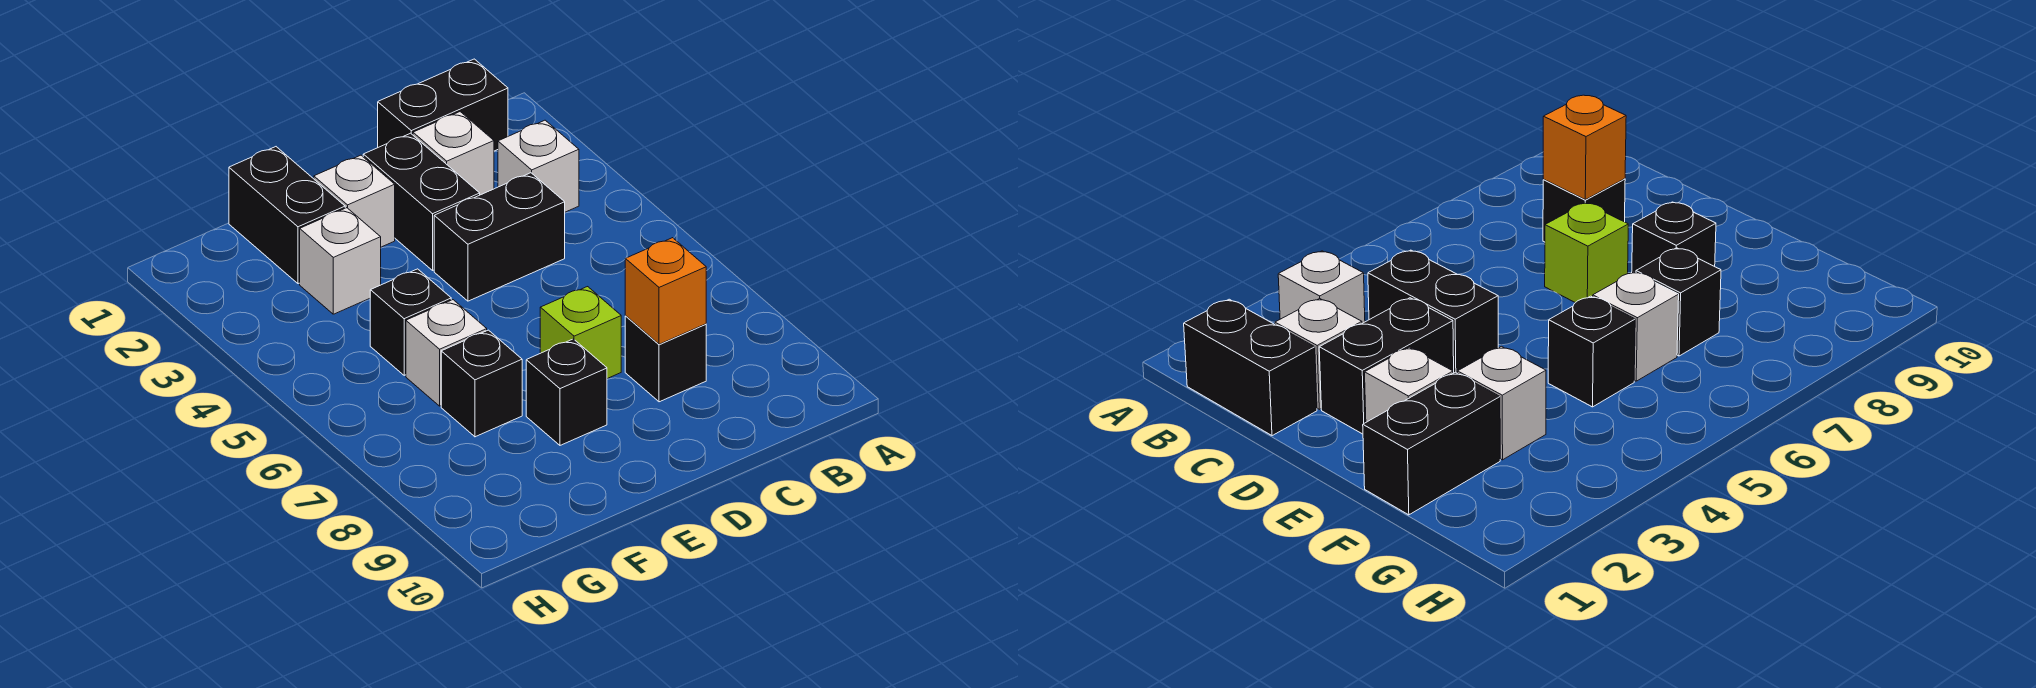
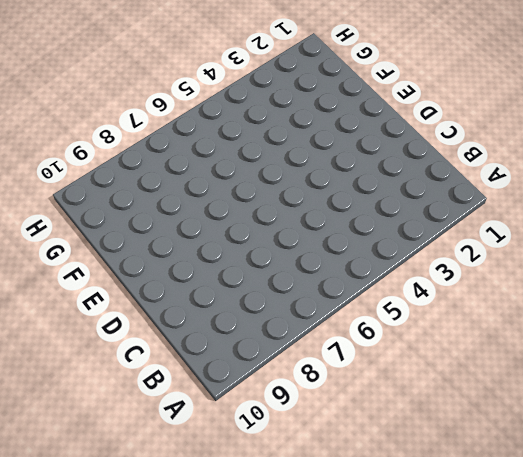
none -> black brick B1:C1 level 1
none -> white brick B3 level 1
none -> white brick C2 level 1

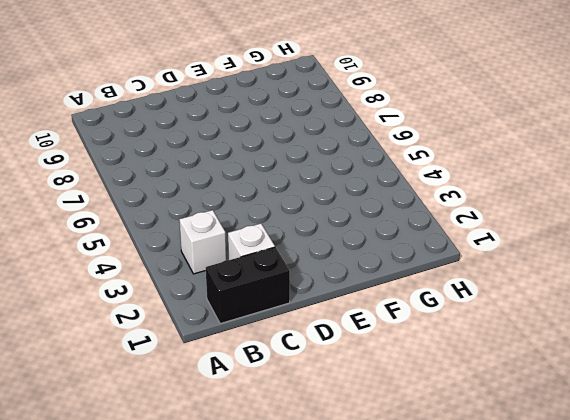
none -> black brick C4:D4 level 1
none -> black brick C8 level 1
none -> black brick D2:D3 level 1

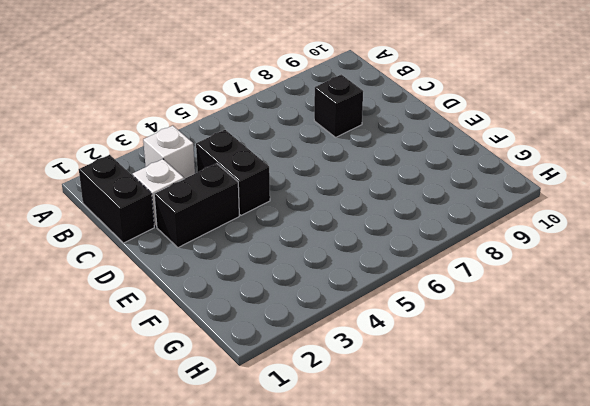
none -> lime brick D7 level 1
none -> white brick E2 level 1
none -> black brick E8 level 1

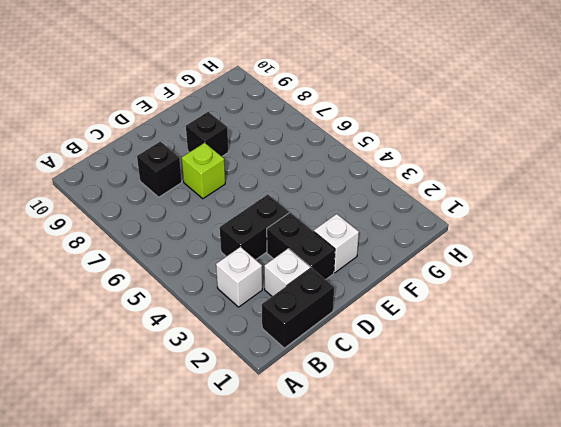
none -> black brick F1:F2 level 1
none -> white brick F3 level 1
none -> black brick F5 level 1

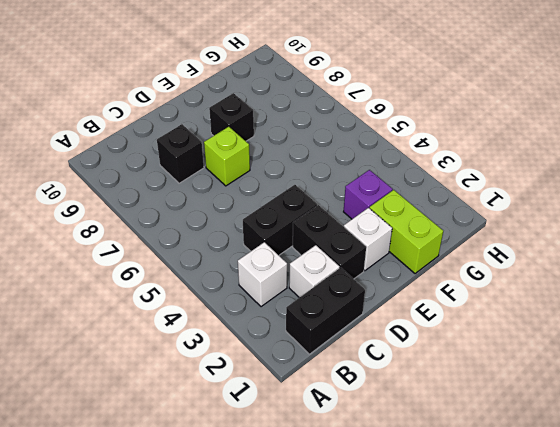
lime brick F1:F2 level 1 -> black brick F1:F2 level 1
purple brick F3 level 1 -> white brick F3 level 1
none -> black brick F5 level 1
none -> white brick F6 level 1
none -> black brick F7 level 1

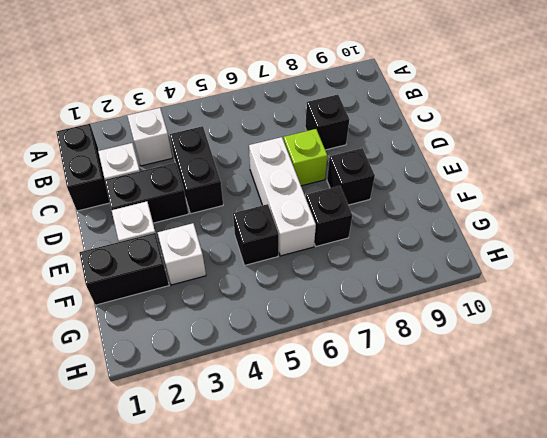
white brick D6:F6 level 1 -> white brick F6 level 1
none -> orange brick C8 level 2

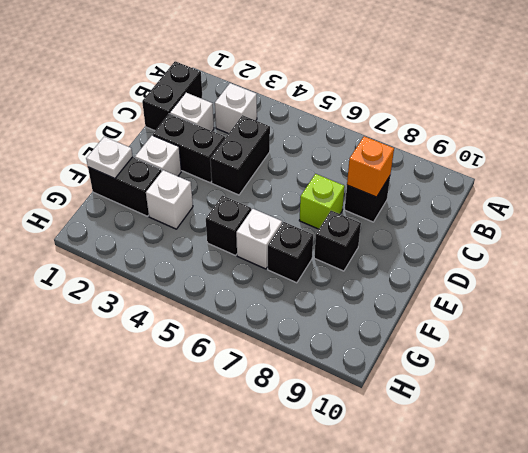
white plate F1 level 2 -> none

